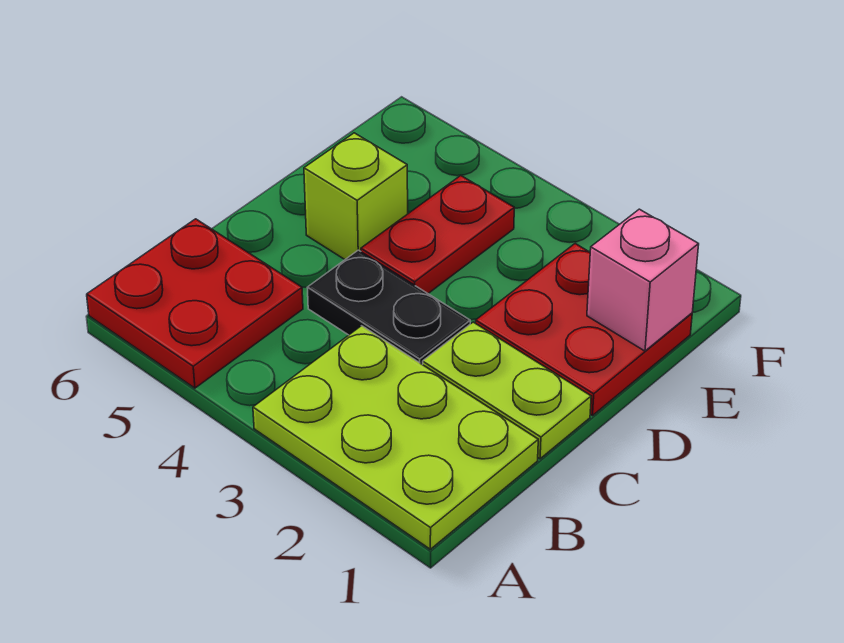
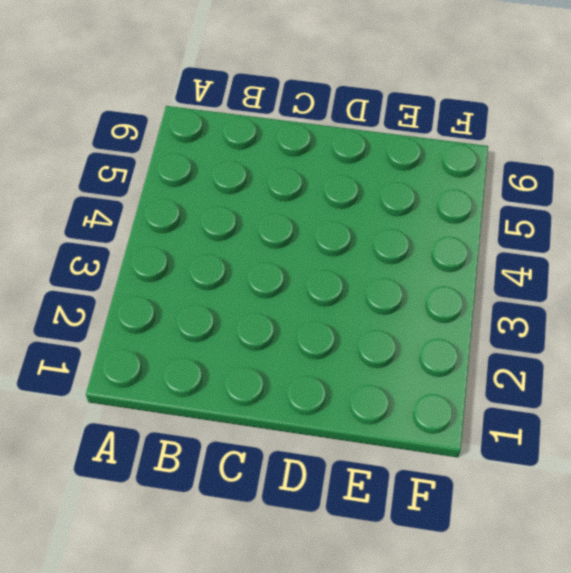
none -> lime plate A1:B3 level 1
none -> red plate A5:B6 level 1

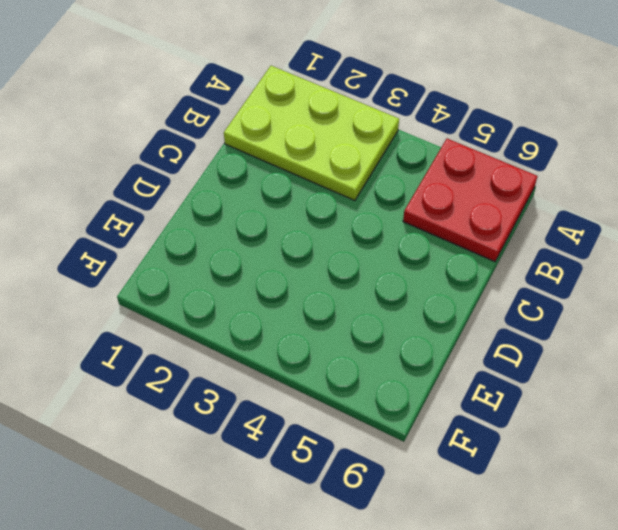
none -> lime plate C1:C2 level 1
none -> black plate C3:C4 level 1

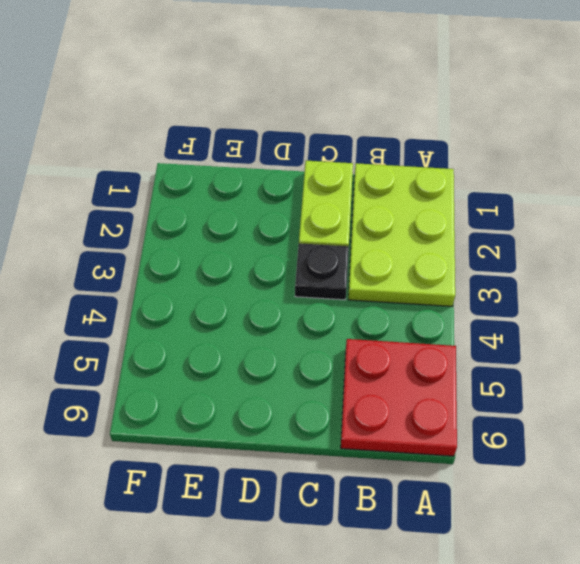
black plate C3 level 1 -> black plate C3:C4 level 1
none -> red plate D1:E2 level 1
none -> red plate D4:E4 level 1

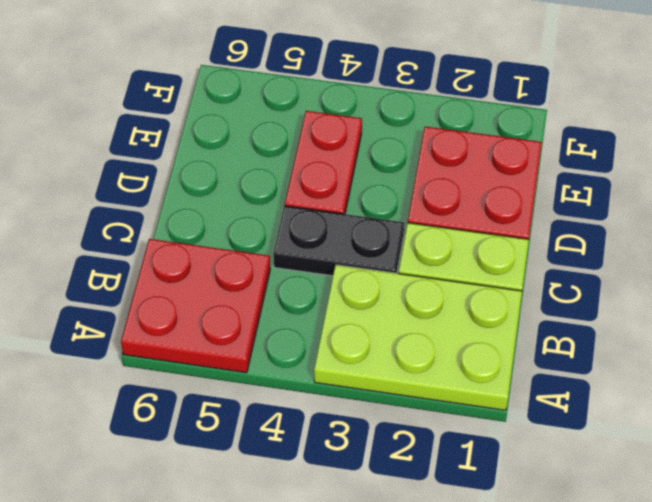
none -> lime brick D5 level 1
none -> pink brick E1 level 2

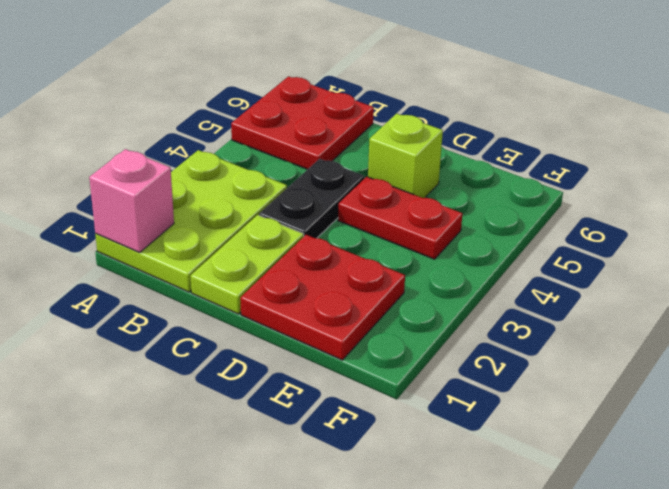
pink brick A1 level 2 -> pink brick E1 level 2

